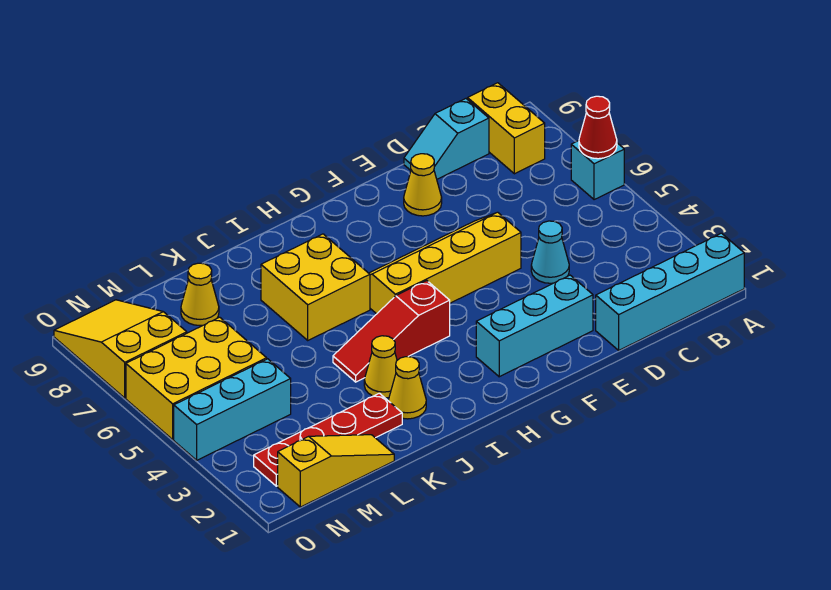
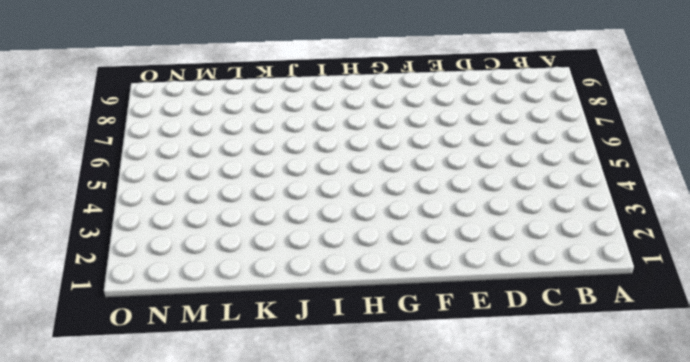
none -> cyan brick A1:D1 level 1
none -> cyan brick A6 level 1
none -> yellow brick B8:B9 level 1

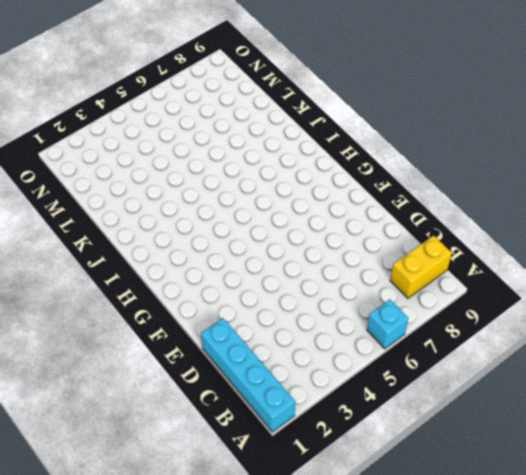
none -> cyan slope C9:D9 level 1 top C
none -> cyan cone D4 level 1
none -> cyan brick E2:G2 level 1

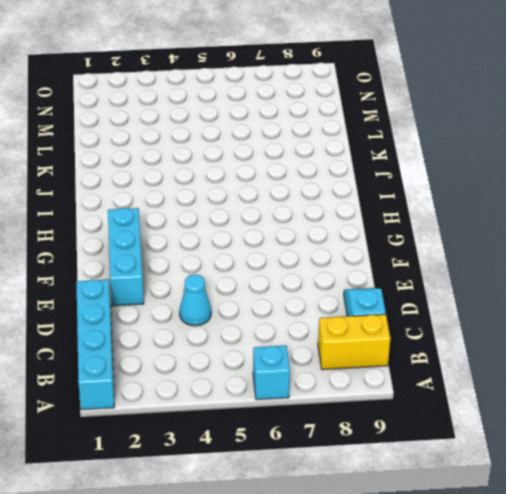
none -> yellow slope E5:H6 level 1 top 5
none -> yellow cone E8 level 1
none -> red slope H4:J4 level 1 top H

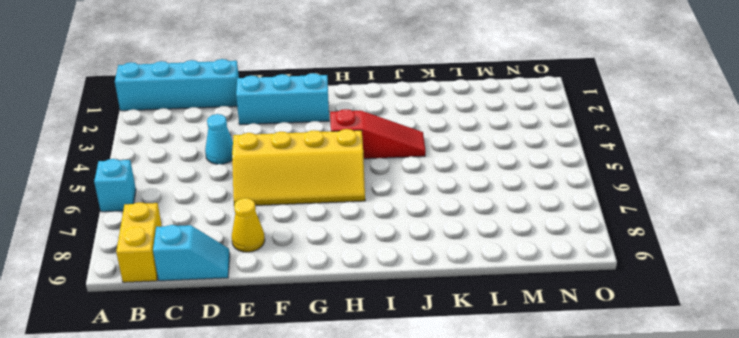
none -> yellow brick I6:J7 level 1
none -> yellow cone J2 level 1
none -> yellow cone J3 level 1

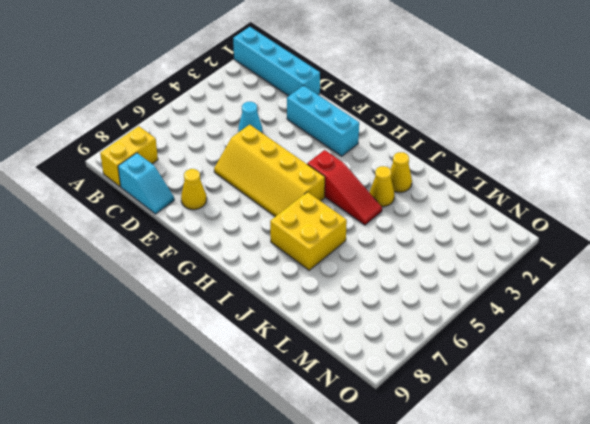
none -> cyan brick A6 level 1
none -> red plate K2:N2 level 1
none -> yellow slope L1:N1 level 1 top N

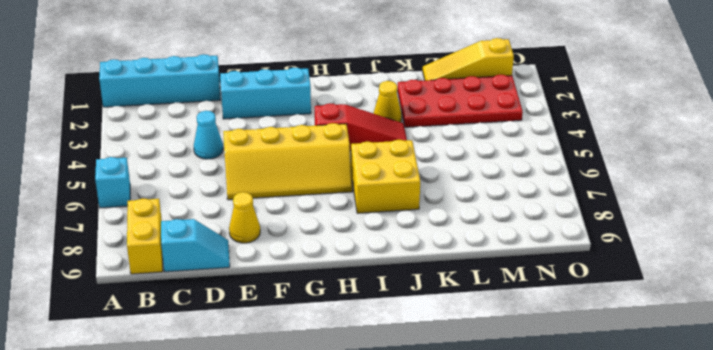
red plate K2:N3 level 1 -> red plate K2:N2 level 1
none -> yellow cone J2 level 1
none -> yellow cone L8 level 1
none -> cyan brick M4:O4 level 1

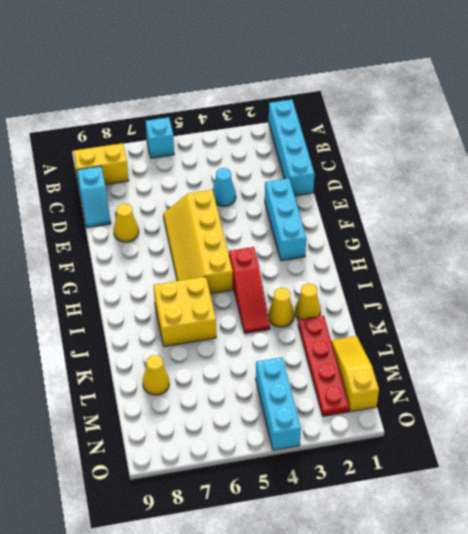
none -> yellow brick M5:O6 level 1
none -> yellow slope N7:O9 level 1 top 7
none -> red cone A6 level 2

